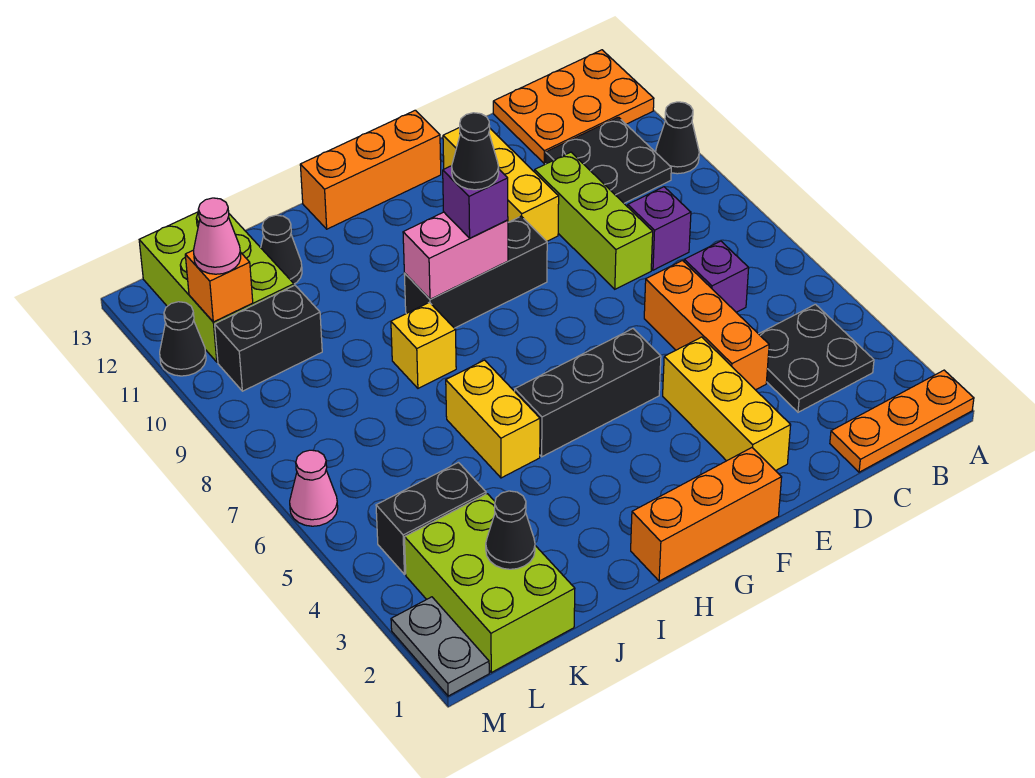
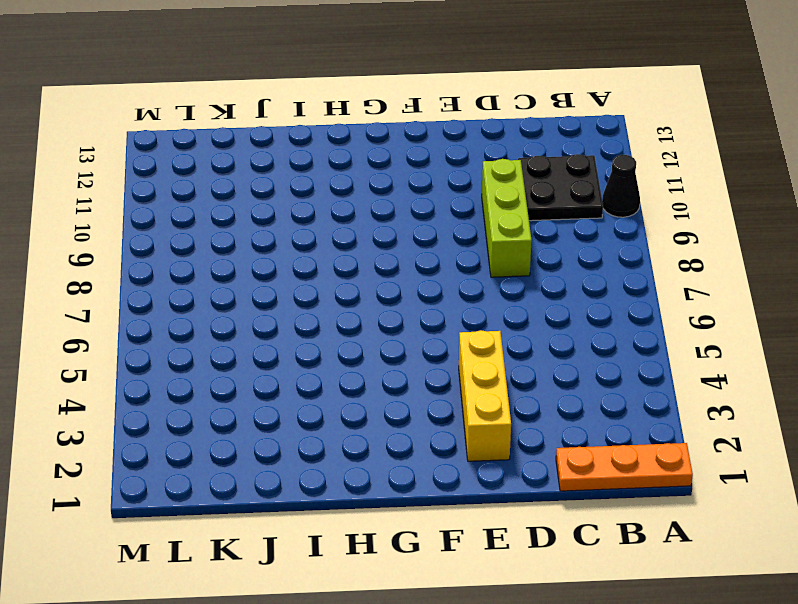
none -> orange plate A12:C13 level 1
none -> black plate B3:C4 level 1
none -> purple brick C6 level 1
none -> purple brick C8 level 1

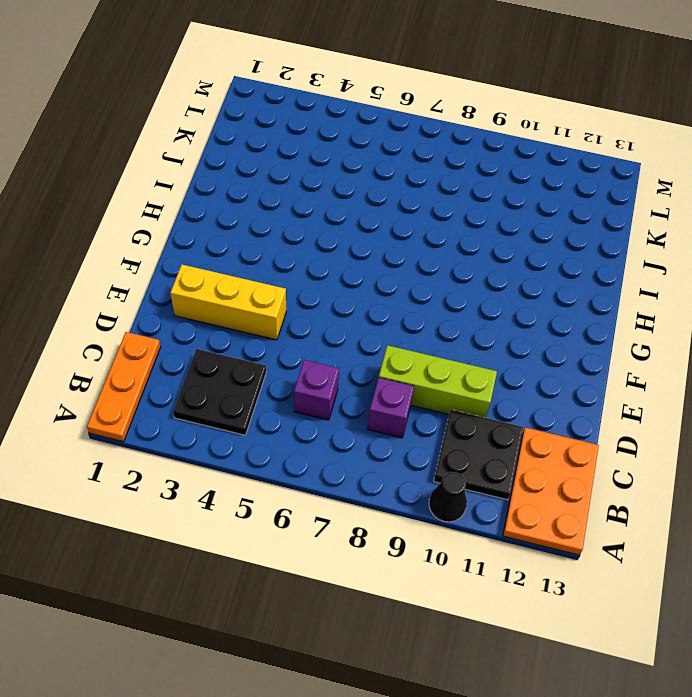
none -> orange brick D4:D6 level 1
none -> yellow brick E10:E12 level 1
none -> orange brick F1:H1 level 1
none -> black brick F5:H5 level 1

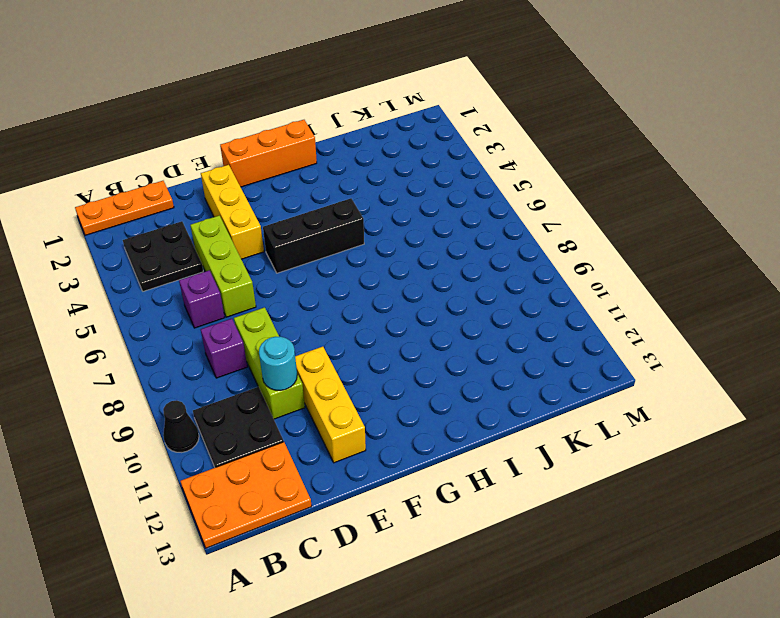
lime brick D4:D6 level 1 -> orange brick D4:D6 level 1
cyan round brick D10 level 2 -> none
none -> black brick F9:H9 level 1
none -> orange brick F13:H13 level 1
none -> yellow brick I5:I6 level 1
none -> yellow brick I8 level 1

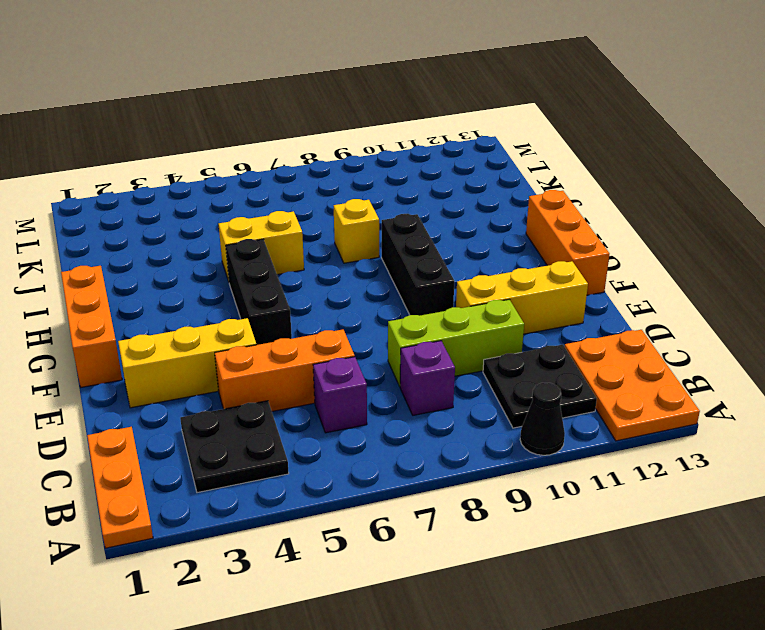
none -> black cone J12 level 1
none -> lime brick K1:L3 level 1
none -> black brick K4:L4 level 1
none -> black brick K10:L10 level 1

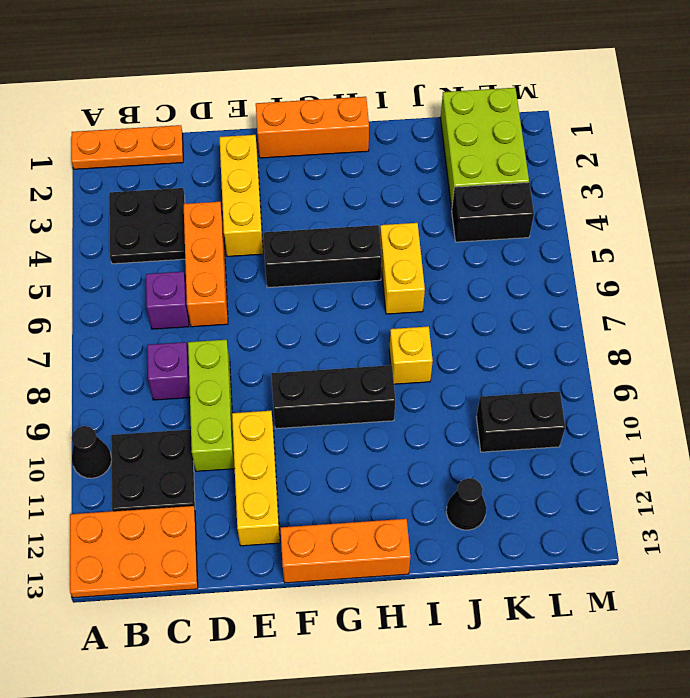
none -> lime brick K11:L13 level 1
none -> grey plate M1:M2 level 1
none -> pink cone M6 level 1
none -> black cone M11 level 1

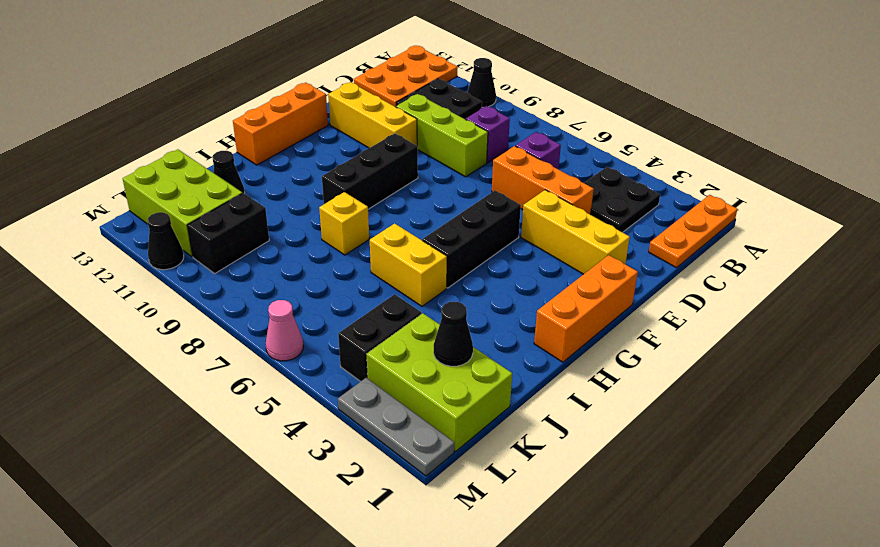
grey plate M1:M3 level 1 -> grey plate M1:M2 level 1
none -> pink brick G9:H9 level 2
none -> orange brick L11 level 2
none -> purple brick G9 level 3
none -> pink cone L11 level 3

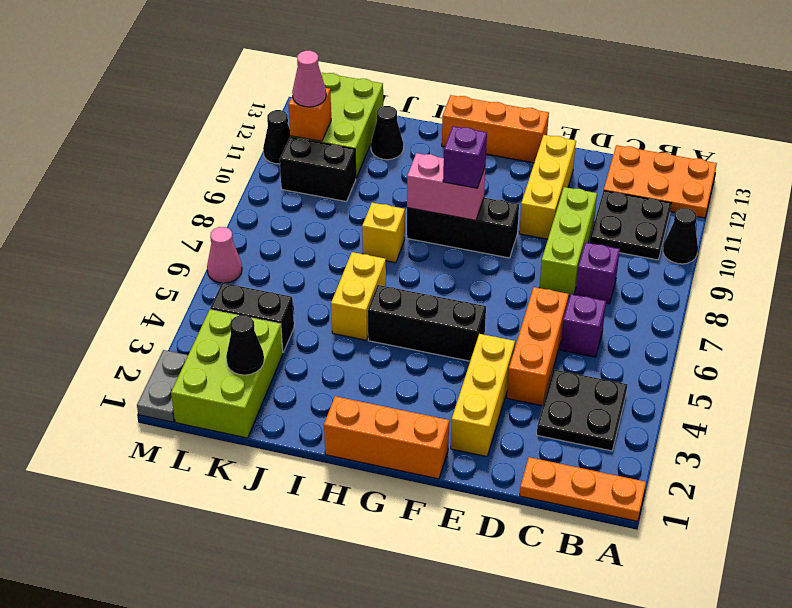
none -> black cone G9 level 4

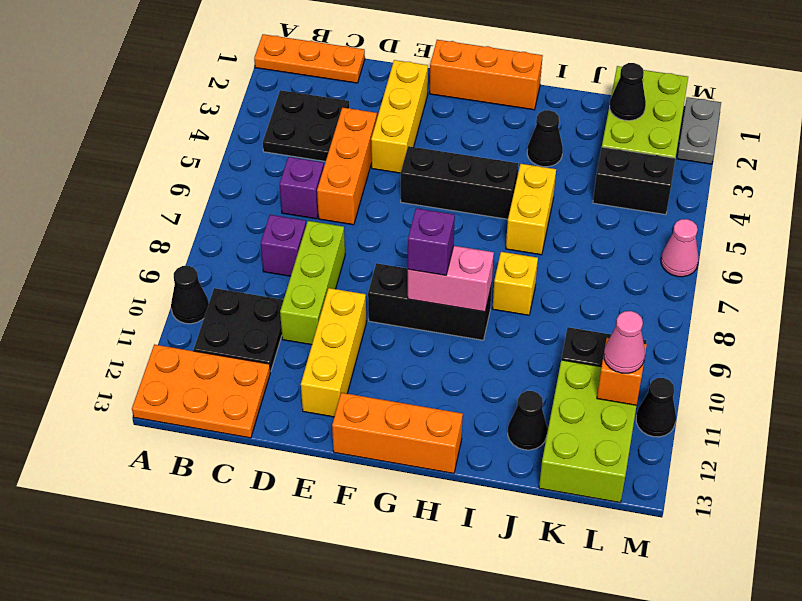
black cone I3 level 1 -> black cone G9 level 4

